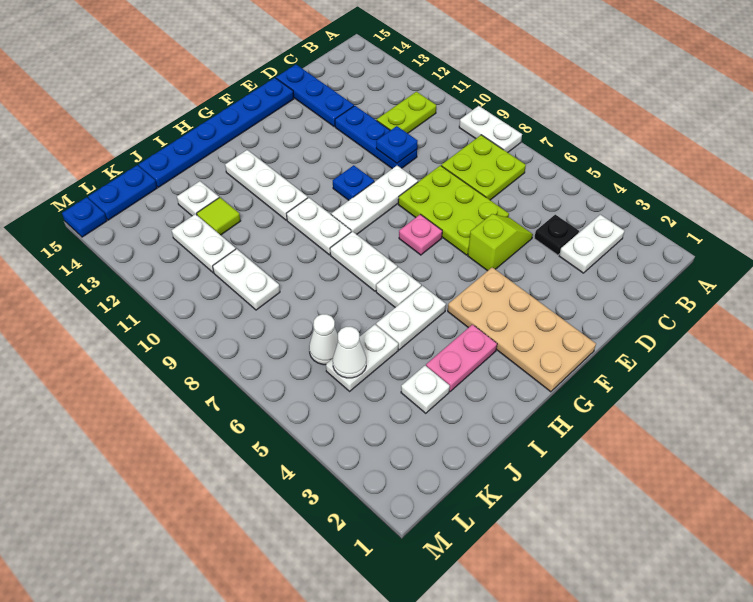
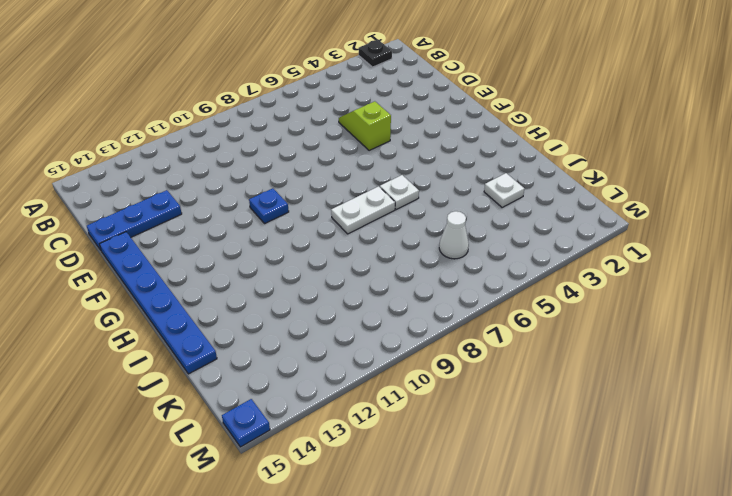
black plate A2 level 1 -> black plate C4 level 1
none -> white plate A8:A9 level 1
none -> white plate B3:C3 level 1
none -> lime plate B7:C8 level 1
none -> lime plate B11:C11 level 1

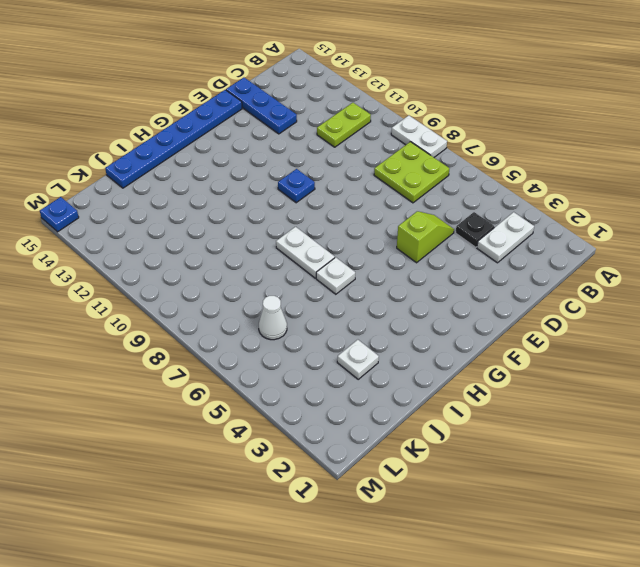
none -> lime plate D6:E8 level 1
none -> blue plate D10:D12 level 1
none -> white plate E9:G9 level 1
none -> tan plate F1:G4 level 1

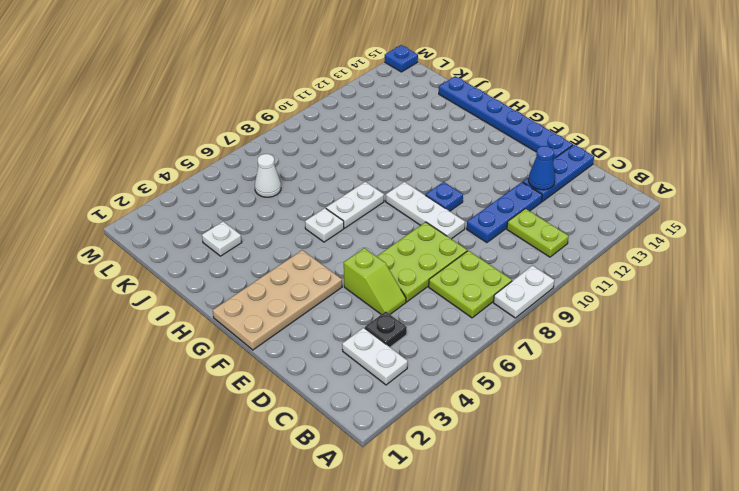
blue cone D13 level 2 -> none
none -> pink plate F7 level 1
none -> pink plate H3:I3 level 1
none -> white plate H5:I5 level 1
none -> white plate H9:H10 level 1

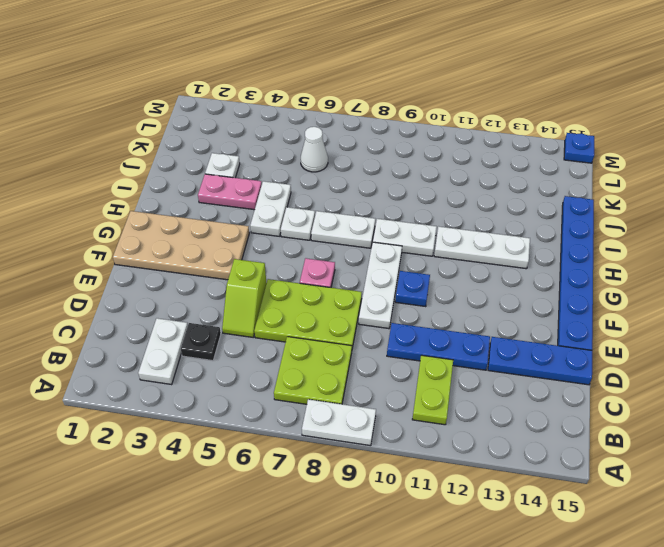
pink plate I3:I4 level 1 -> pink plate H3:I3 level 1
none -> white plate J5:K5 level 1
none -> lime tile J12 level 1
none -> white plate J13 level 1
none -> white plate K9:K10 level 1

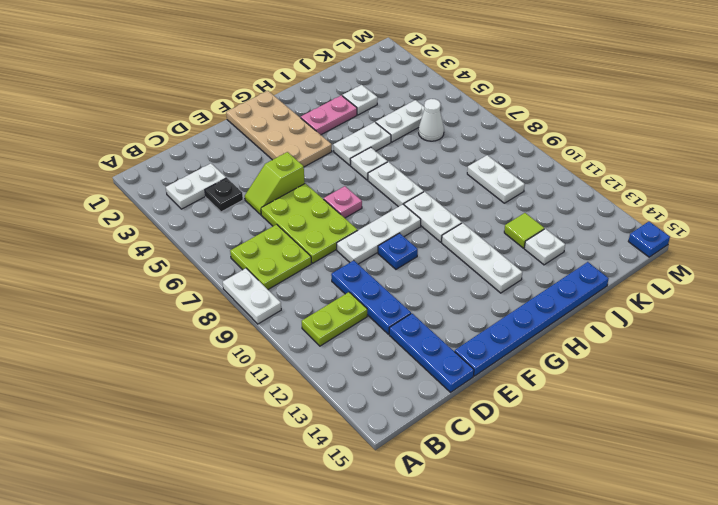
none -> white plate K11:K12 level 1
none -> blue plate K15:L15 level 1
none -> blue plate D10 level 2
none -> white cone K5 level 2

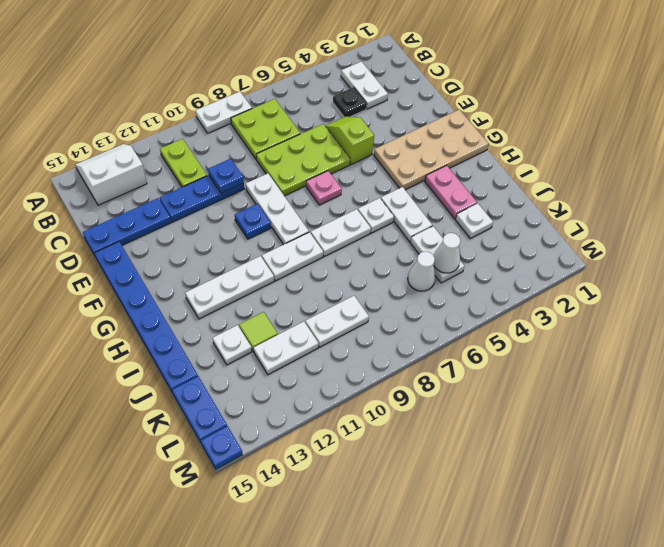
white slope A13:B14 level 1 top B -> none

